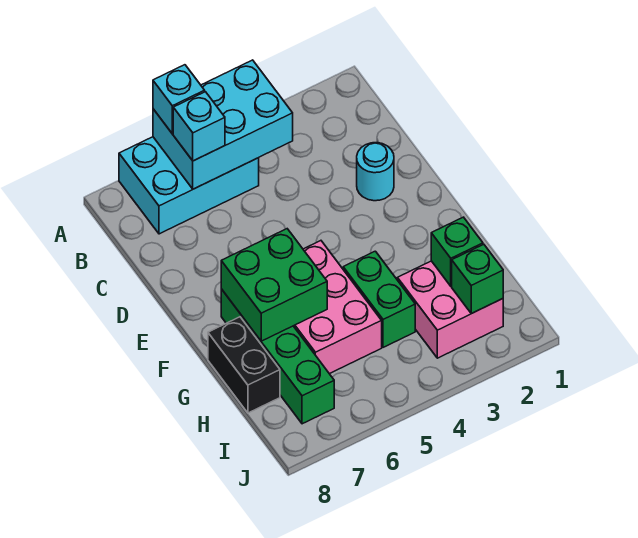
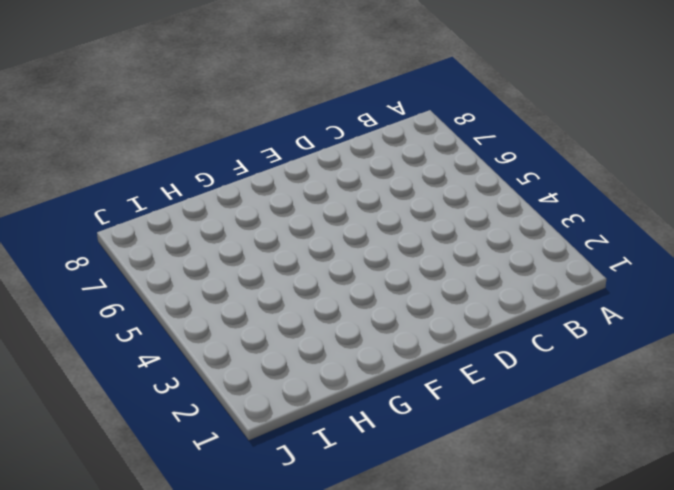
none -> cyan brick A5:B7 level 1
none -> cyan round brick D2 level 1
none -> pink brick F5:H6 level 1

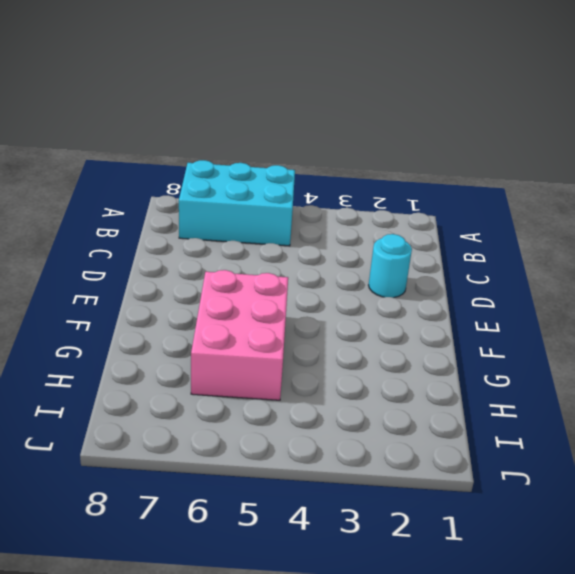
none -> green brick F7:I7 level 1
none -> green brick G4:H4 level 1
none -> black brick G8:H8 level 1

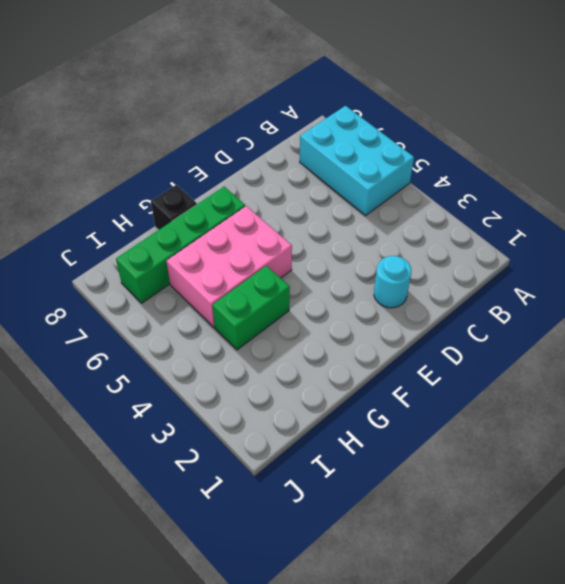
black brick G8 level 1 -> black brick G8:H8 level 1
none -> pink brick H2:I3 level 1
none -> cyan brick A4:B6 level 2
none -> green brick F6:G7 level 2

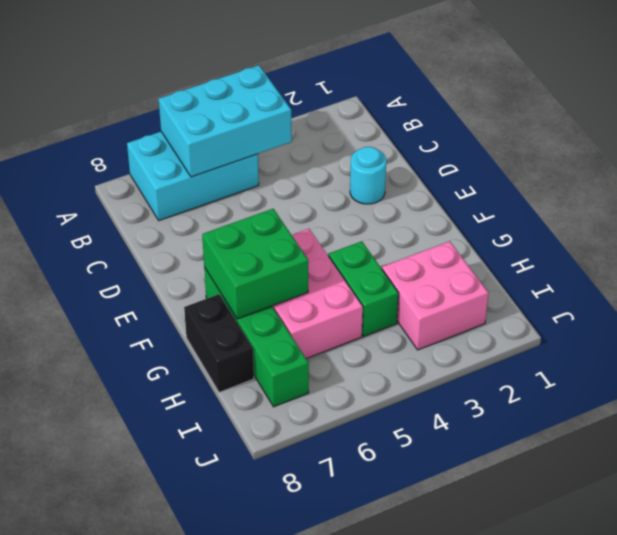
none -> green brick H2 level 2
none -> green brick I2 level 2
none -> cyan brick A6 level 3

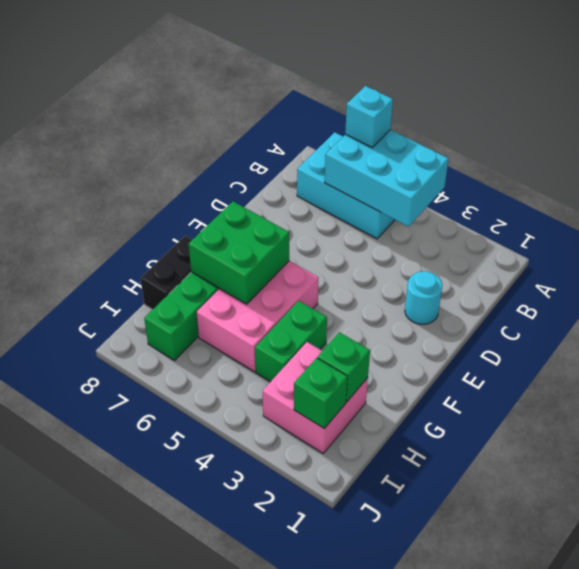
none -> cyan brick B6 level 3

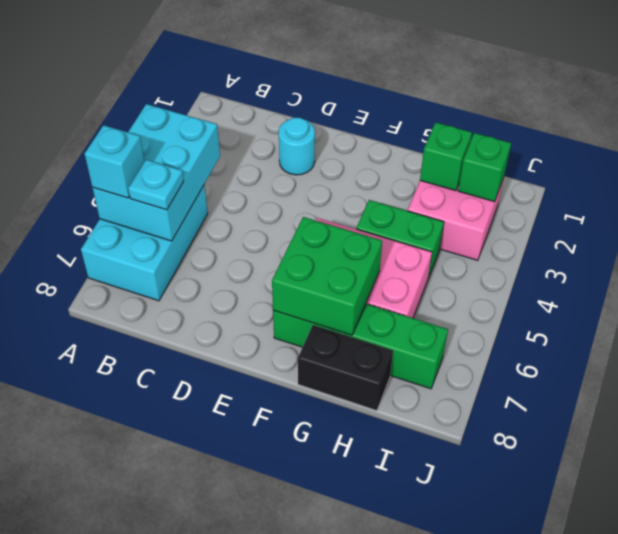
cyan plate B6 level 3 -> cyan brick B6 level 3

